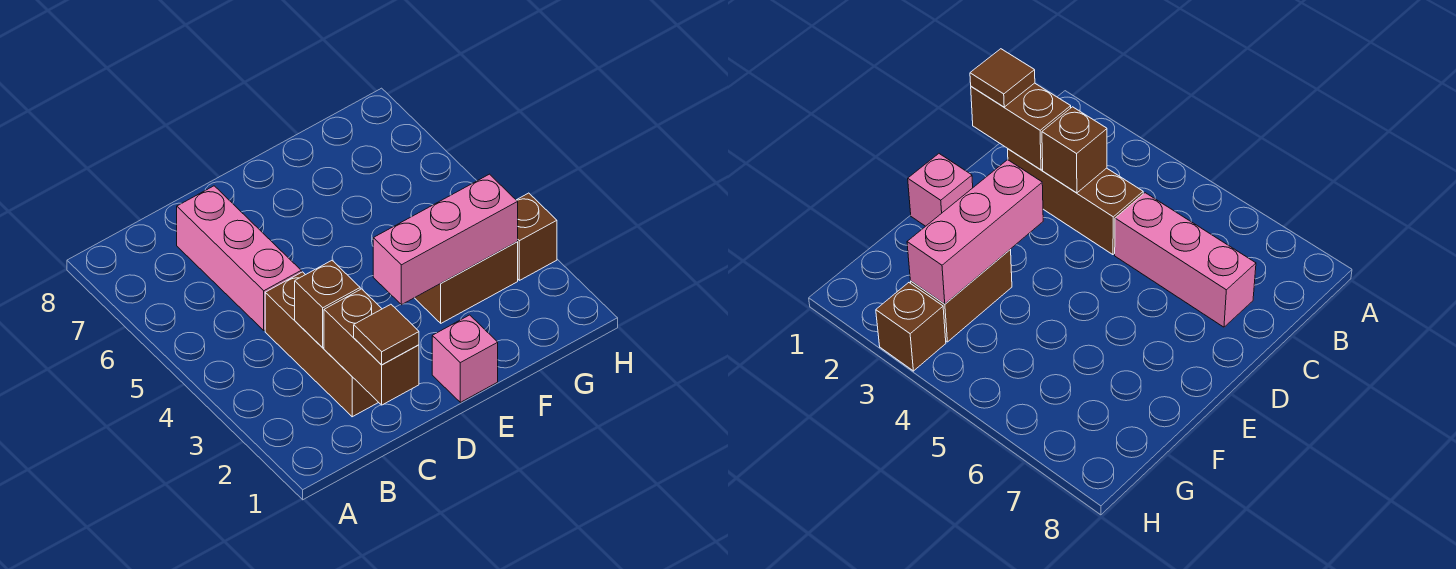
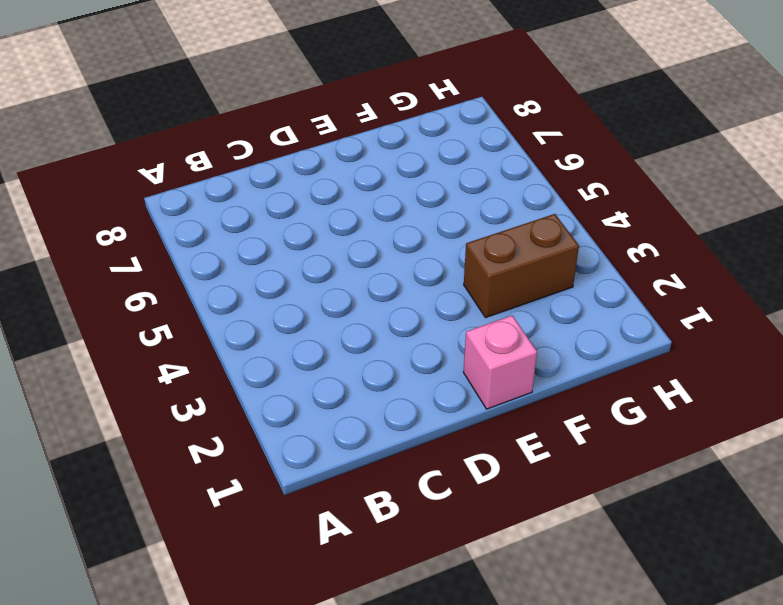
none -> brown brick C2:C4 level 1
none -> pink brick C5:C7 level 1

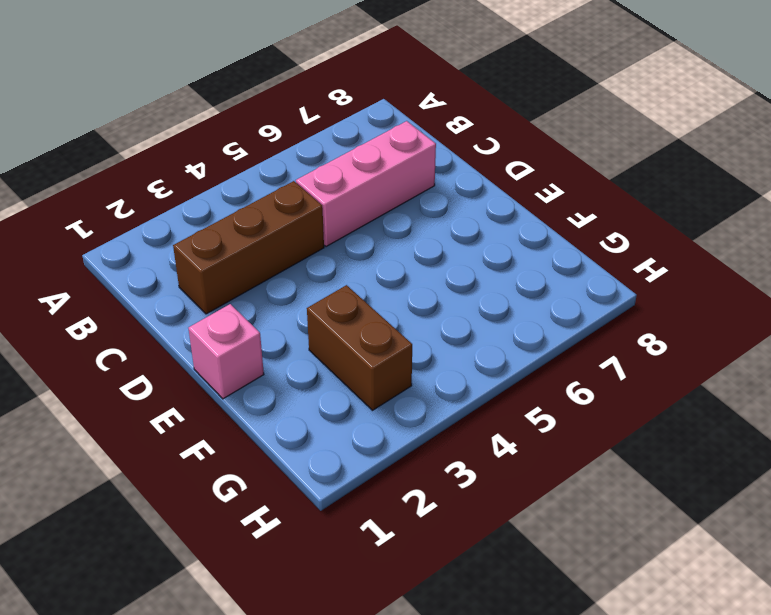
none -> brown brick H3 level 1
none -> brown brick C1:C2 level 2

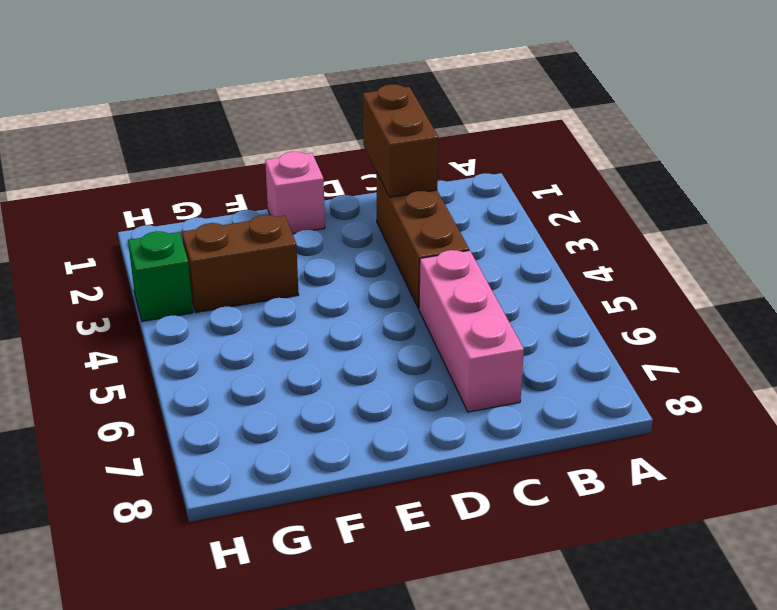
green brick H3 level 1 -> brown brick H3 level 1
none -> brown brick C3 level 2
none -> pink brick E3:G3 level 2

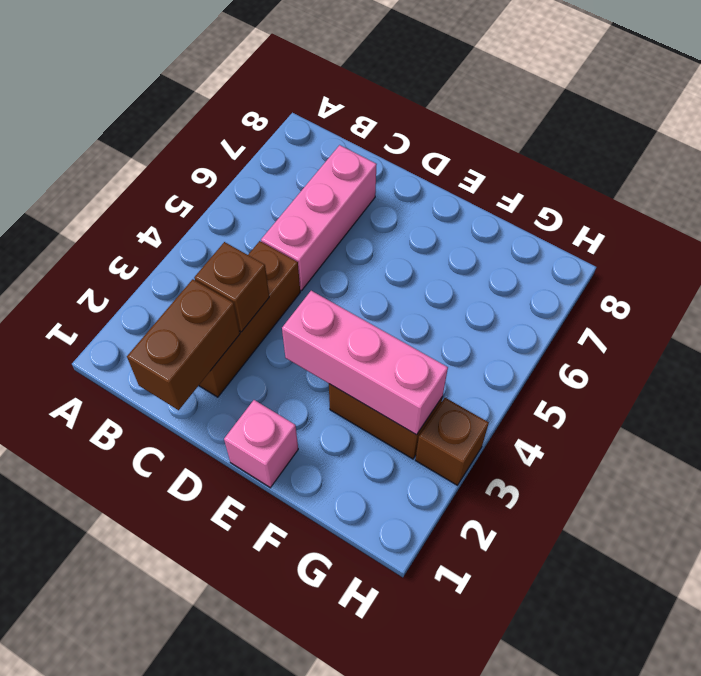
none -> brown tile C1 level 3

